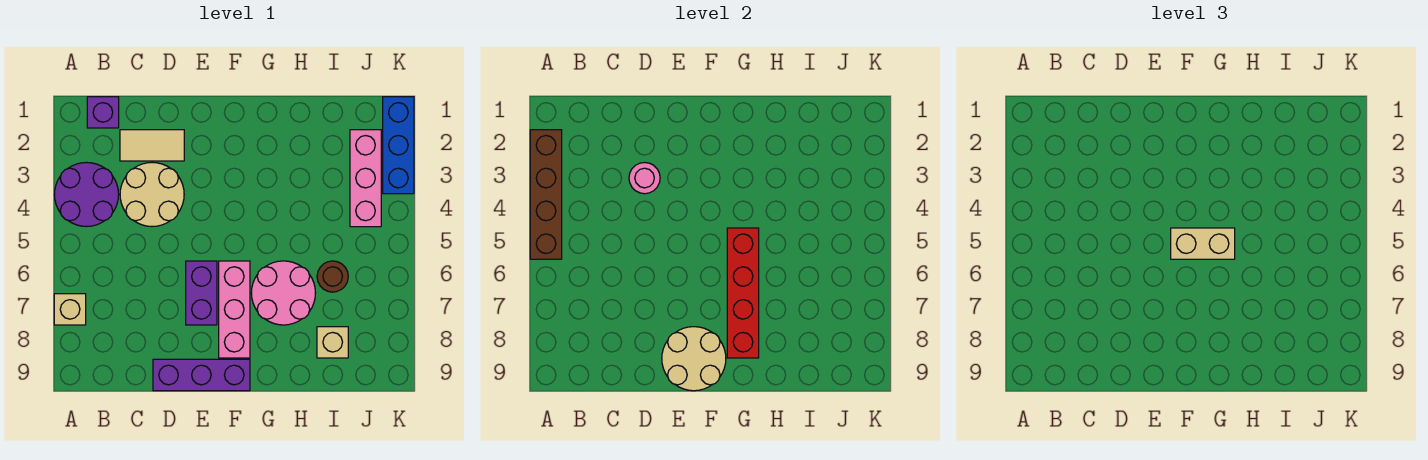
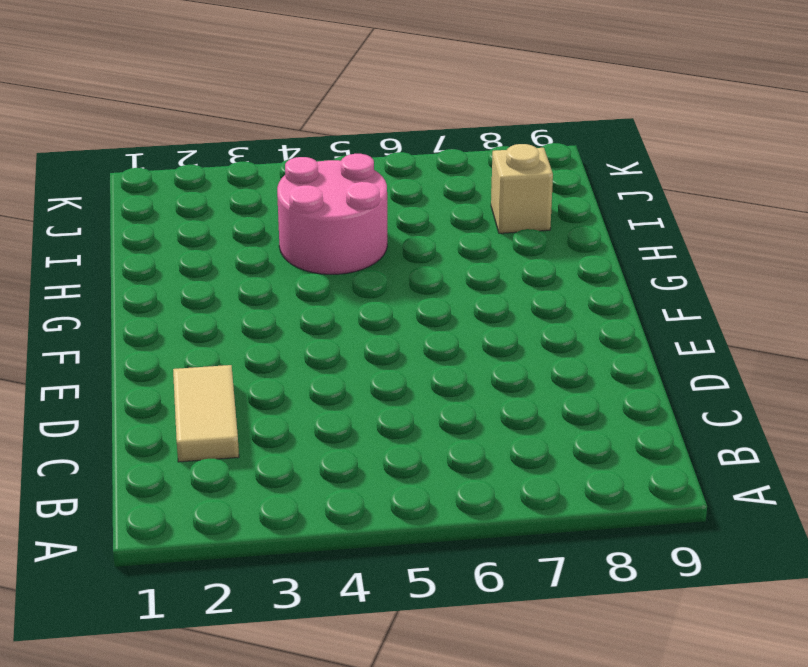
pink round brick H4:I5 level 1 -> pink round brick G6:H7 level 1
none -> purple round brick A3:B4 level 1
none -> tan brick A7 level 1
none -> purple brick B1 level 1

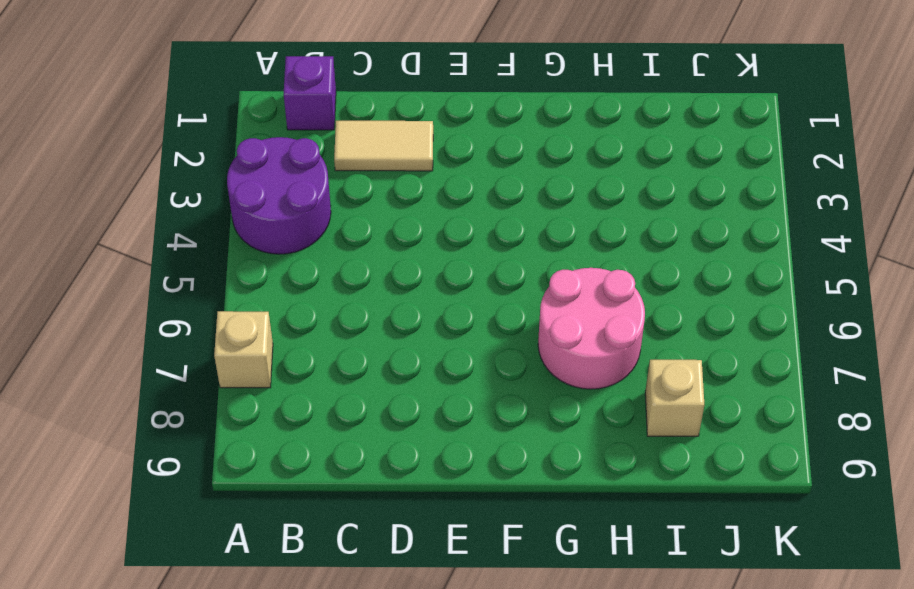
none -> tan round brick C3:D4 level 1
none -> purple brick D9:F9 level 1
none -> purple brick E6:E7 level 1

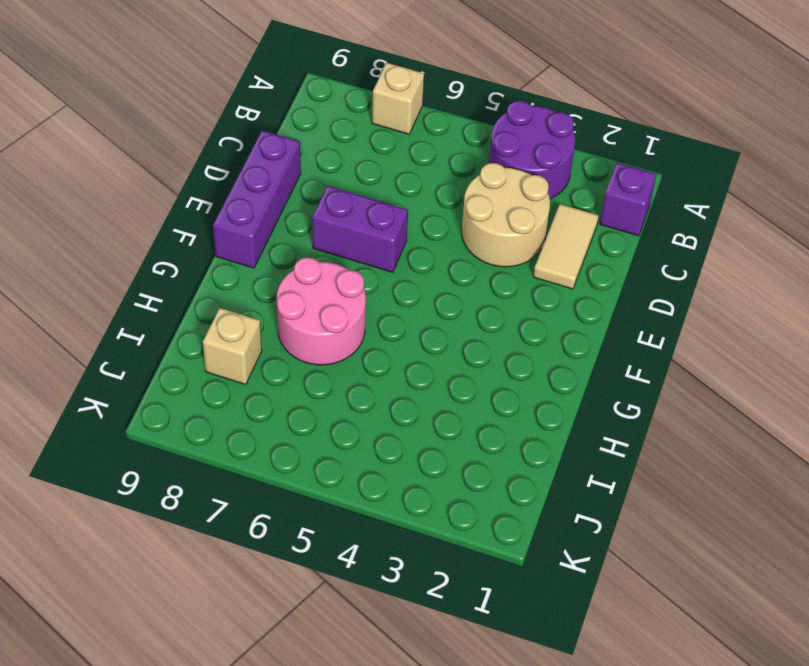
none -> pink brick F6:F8 level 1
none -> brown round brick I6 level 1
none -> pink brick J2:J4 level 1

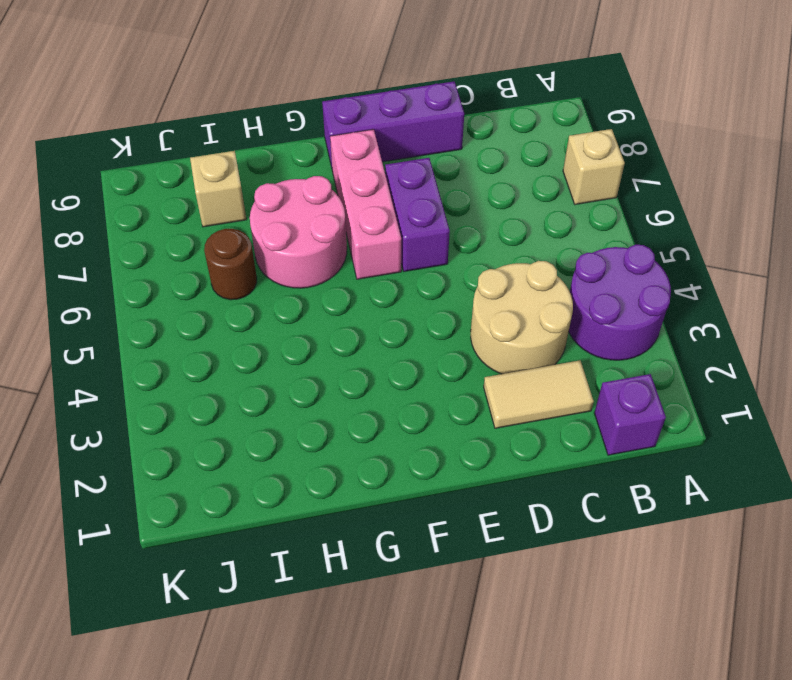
none -> pink brick J2:J4 level 1
none -> blue brick K1:K3 level 1
none -> brown brick A2:A5 level 2

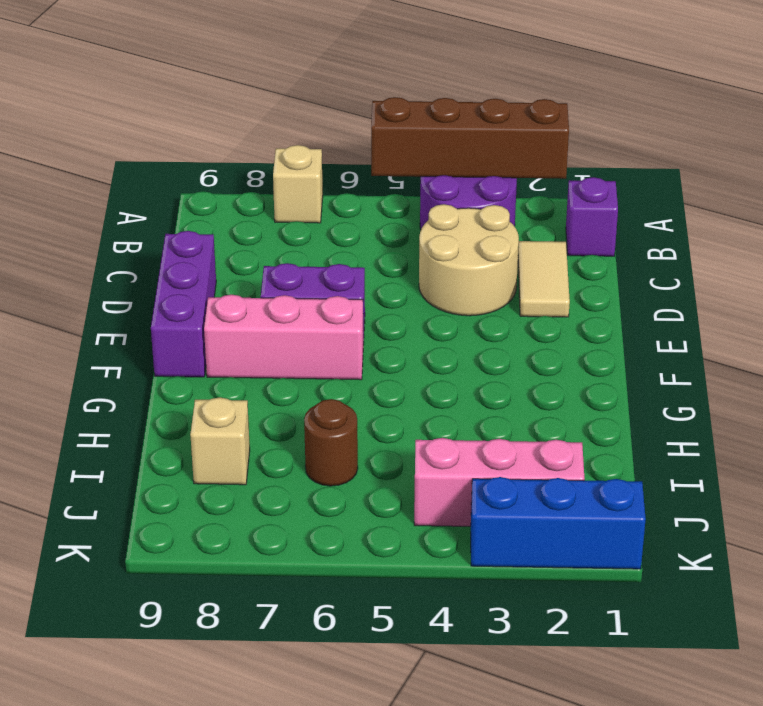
none -> pink round brick G6:H7 level 1
none -> pink round brick D3 level 2
none -> tan round brick E8:F9 level 2

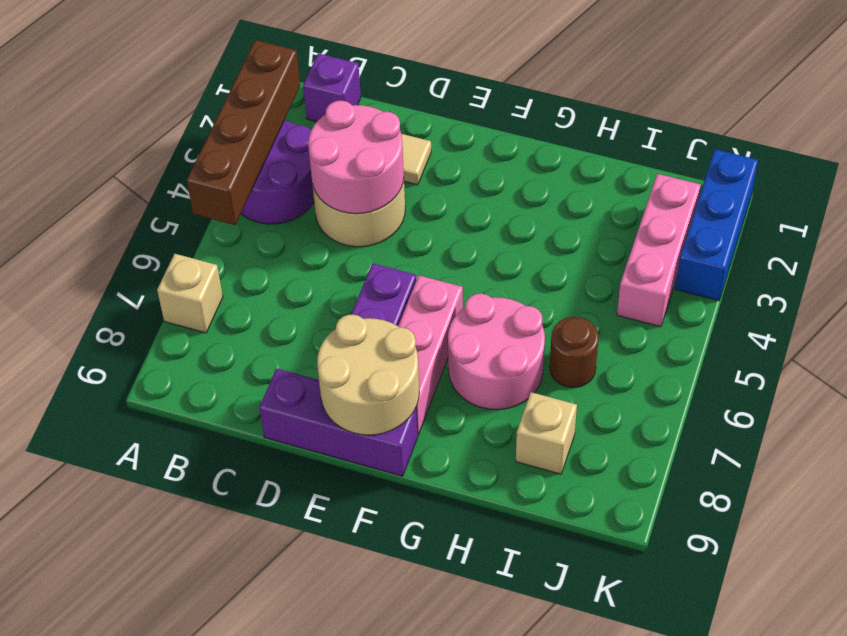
pink round brick C3:D4 level 2 -> pink round brick D3 level 2
none -> red brick G5:G8 level 2
none -> tan brick F5:G5 level 3

